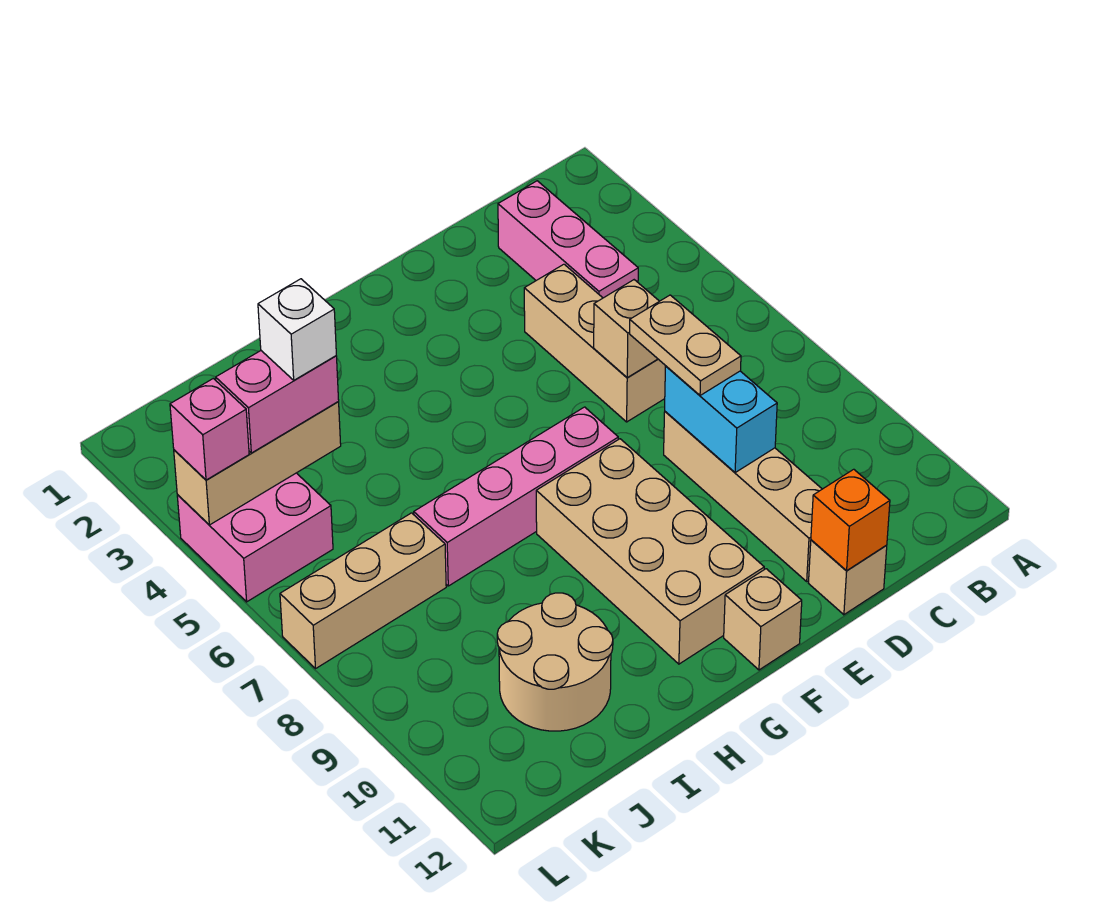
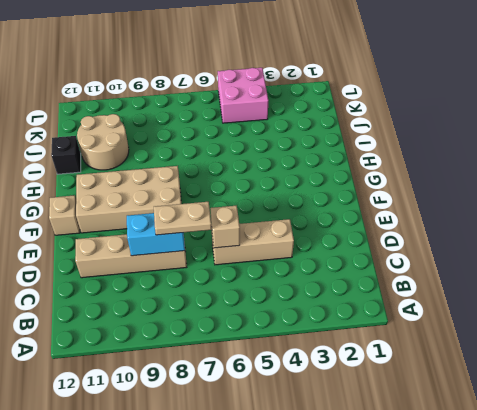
black brick I12 level 1 -> none
none -> pink brick C2:C4 level 1
none -> tan brick D12 level 1
none -> pink brick F7:I7 level 1

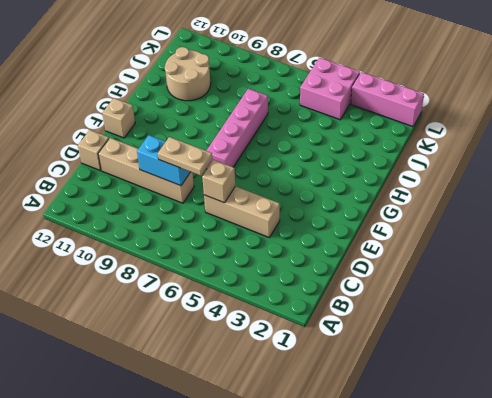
pink brick L1:L3 level 1 -> pink brick C2:C4 level 1
none -> tan brick F8:G11 level 1
none -> tan brick J7:L7 level 1
none -> orange brick D12 level 2

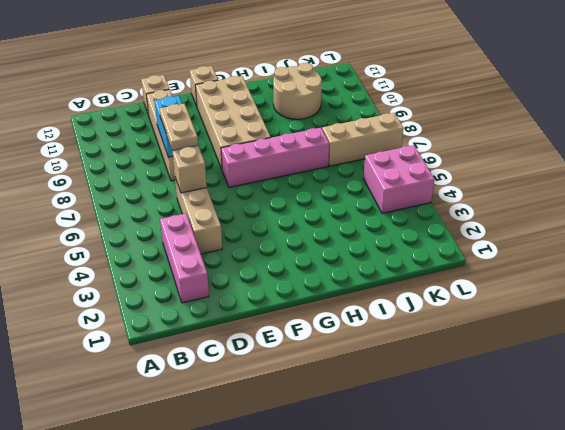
none -> orange brick D12 level 2
none -> tan brick J4:L4 level 2
none -> pink brick J4:K4 level 3

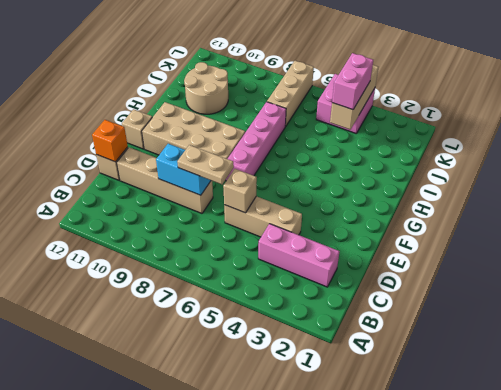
none -> pink brick L4 level 3
none -> white brick J4 level 4

